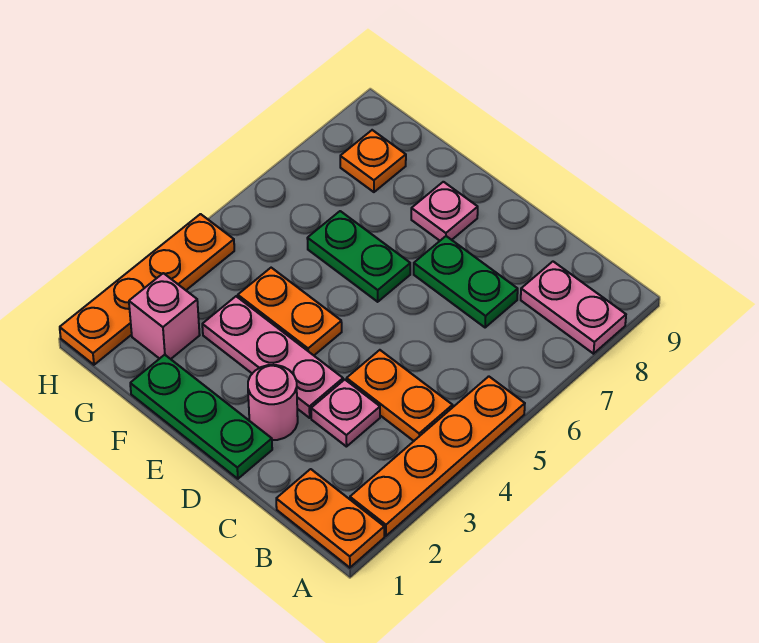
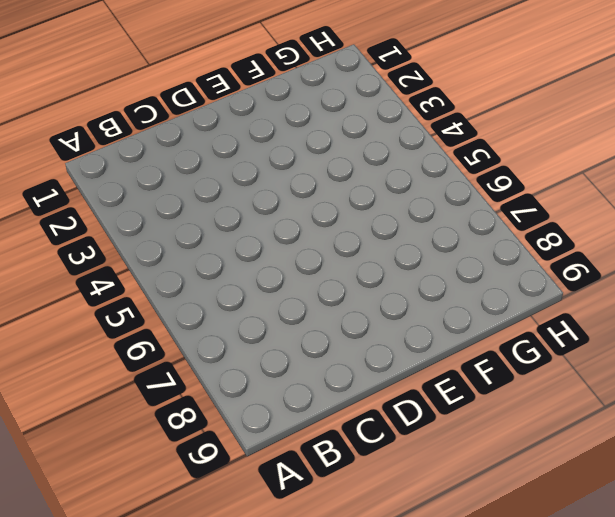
none -> orange plate A1:B1 level 1
none -> orange plate A2:A5 level 1
none -> pink plate A8:B8 level 1

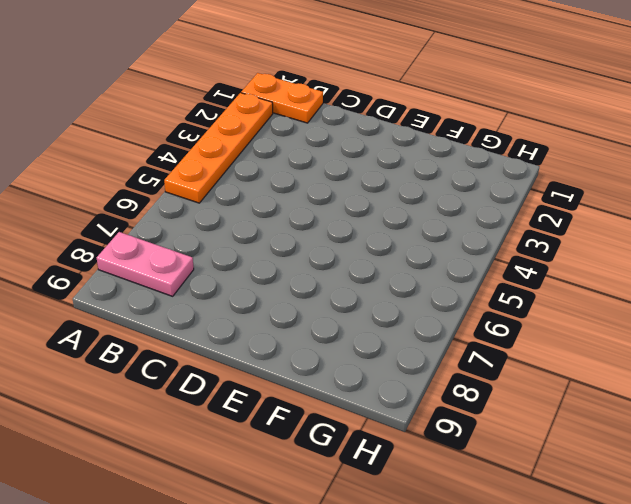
none -> orange plate B4:C4 level 1
none -> pink plate C3 level 1
none -> green plate C7:D7 level 1

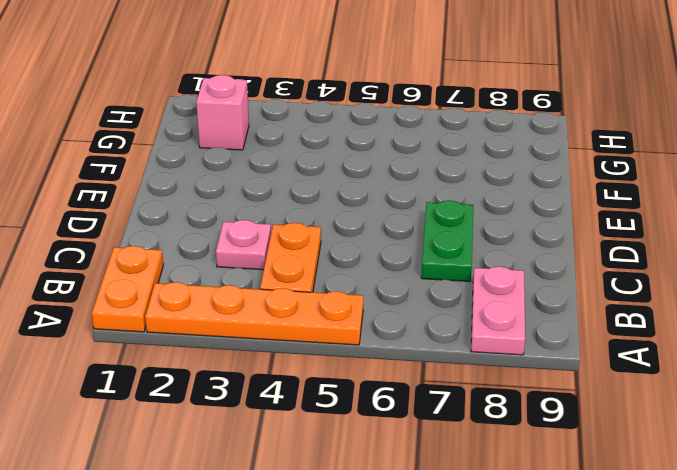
none -> green plate D1:F1 level 1
none -> pink round brick D2 level 1
none -> pink plate D3:F3 level 1

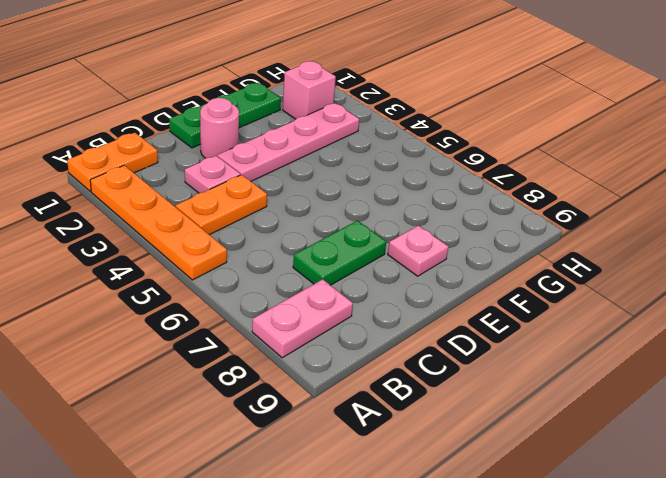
pink plate D3:G3 level 1 -> pink plate D3:F3 level 1
none -> orange plate E4:F4 level 1
none -> green plate E6:F6 level 1
none -> orange plate G8 level 1

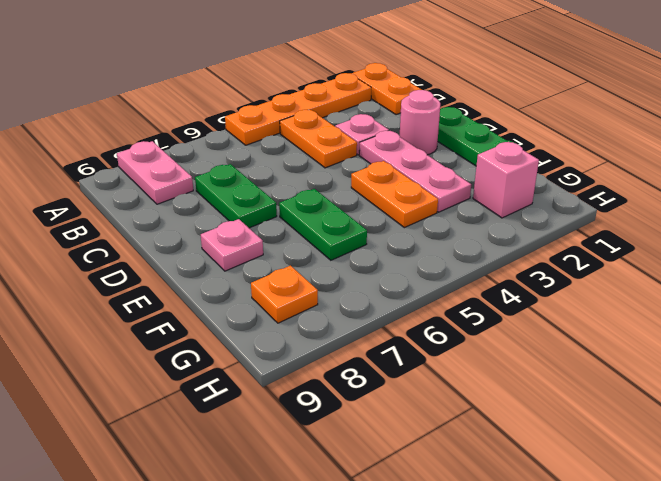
none -> orange plate H1:H4 level 1

